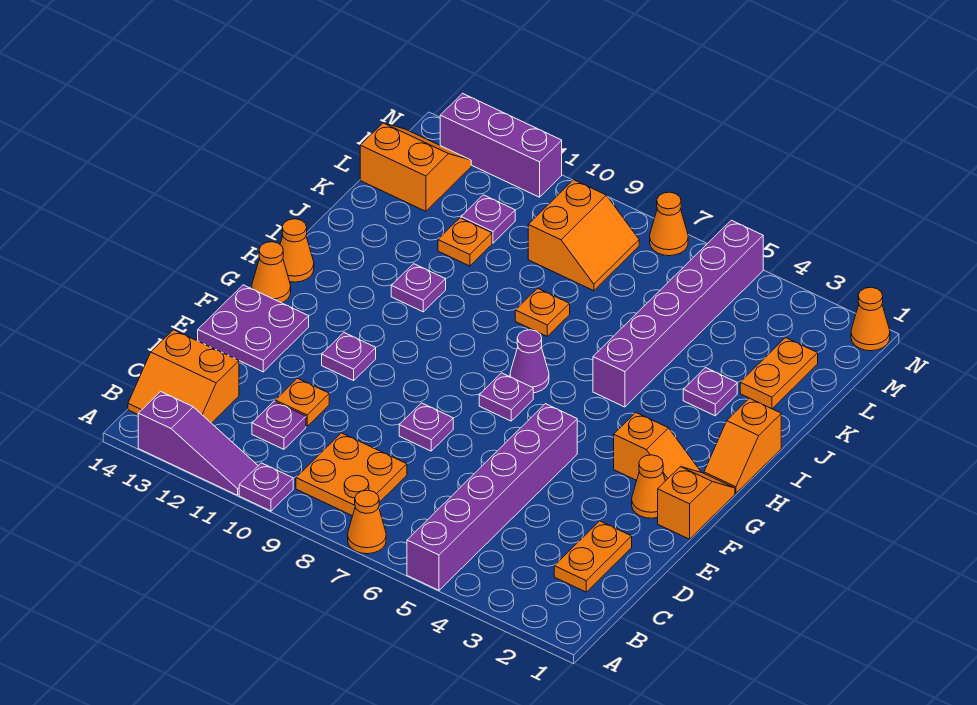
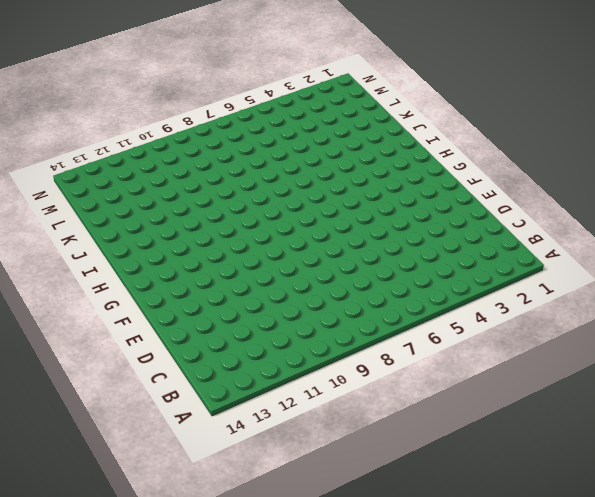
none -> purple brick A5:F5 level 1
none -> orange cone A7 level 1
none -> purple plate A10 level 1
none -> purple slope A11:A13 level 1 top 13

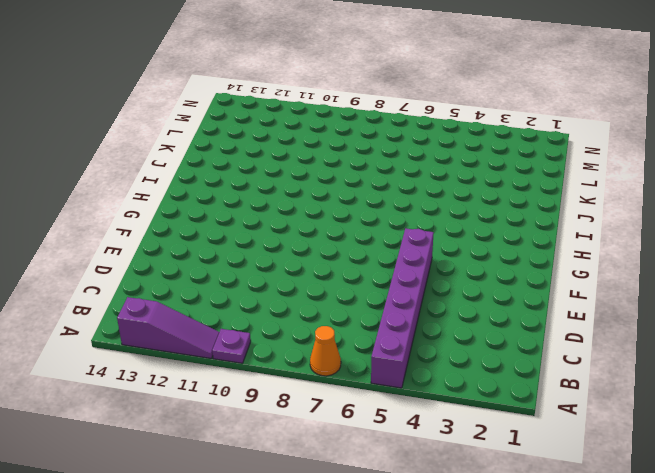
none -> orange plate B8:C9 level 1
none -> orange slope B13:C14 level 1 top C
none -> orange plate C2:D2 level 1
none -> purple plate C11 level 1

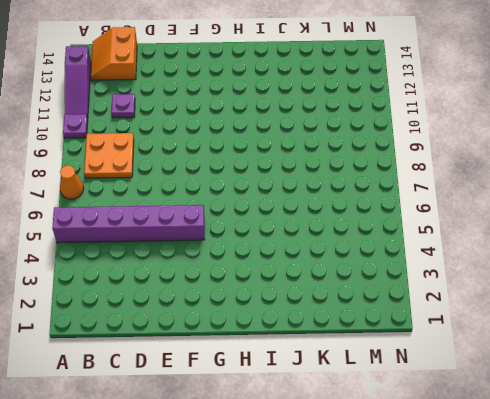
none -> orange plate C2:D2 level 1
none -> orange plate D11 level 1
none -> purple plate E8 level 1
none -> purple plate E13:F14 level 1

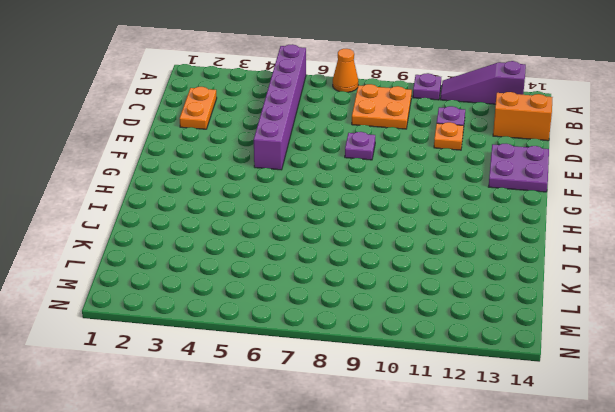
none -> orange slope F1:G1 level 1 top F
none -> orange cone F2 level 1
none -> purple plate F11 level 1
none -> orange slope G2:G3 level 1 top 3

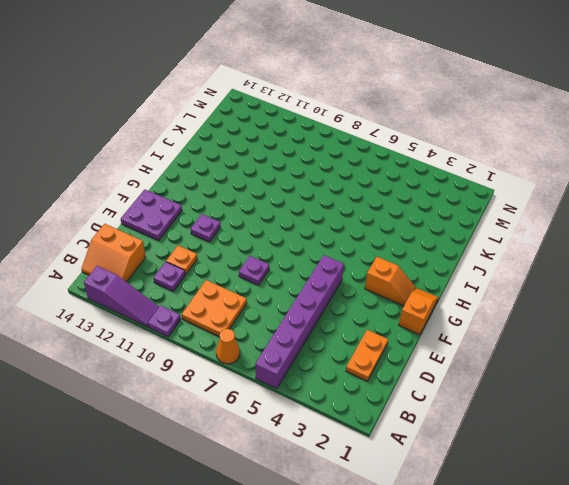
none -> orange cone F2 level 1
none -> purple plate G7 level 1
none -> orange cone G14 level 1
none -> orange slope H1:I1 level 1 top I

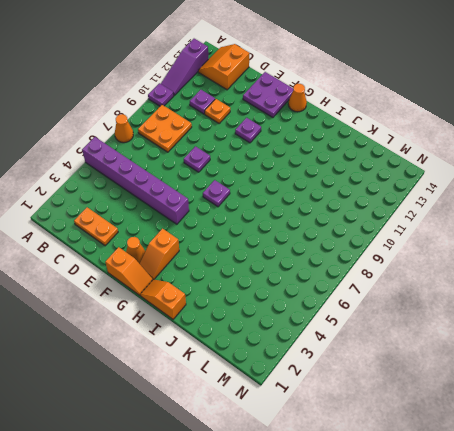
none -> purple cone H7 level 1
none -> orange cone H14 level 1
none -> purple brick I5:N5 level 1
none -> purple plate I11 level 1

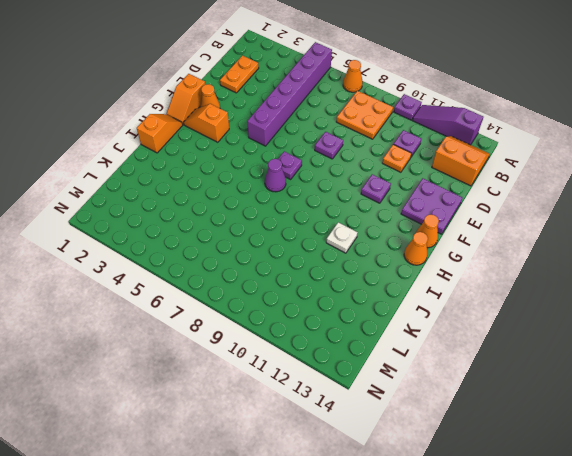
white plate I11 level 1 -> purple plate I11 level 1
none -> purple brick I5:N5 level 1
none -> purple plate J3 level 1
none -> orange plate J8 level 1
none -> orange plate K2:L2 level 1

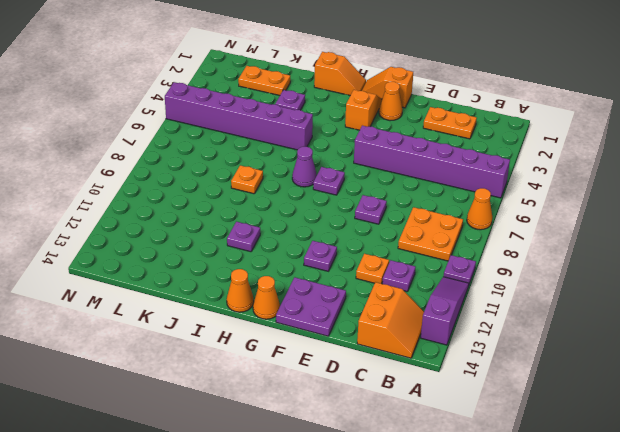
none -> orange plate K11 level 1
none -> orange slope L8:M9 level 1 top 9
none -> purple plate L11 level 1
none -> orange slope L13:M14 level 1 top L

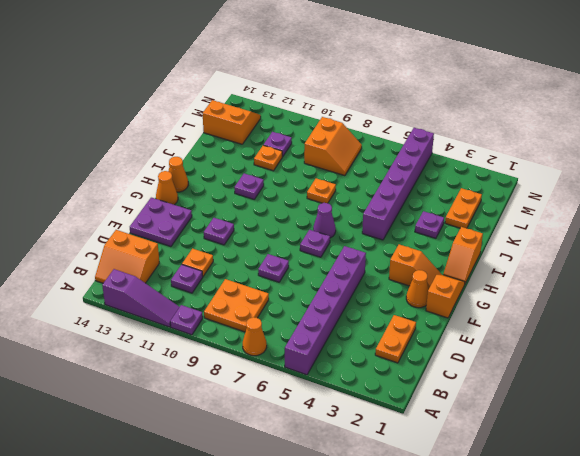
none -> orange cone N1 level 1
none -> orange cone N7 level 1
none -> purple brick N11:N13 level 1

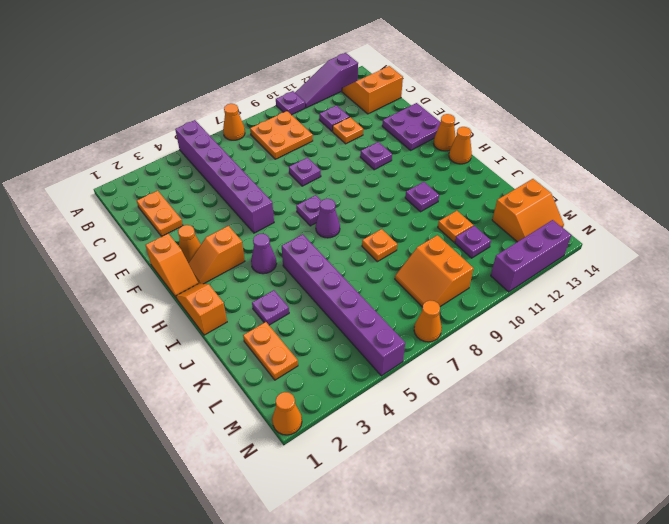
purple cone H4 level 1 -> none

